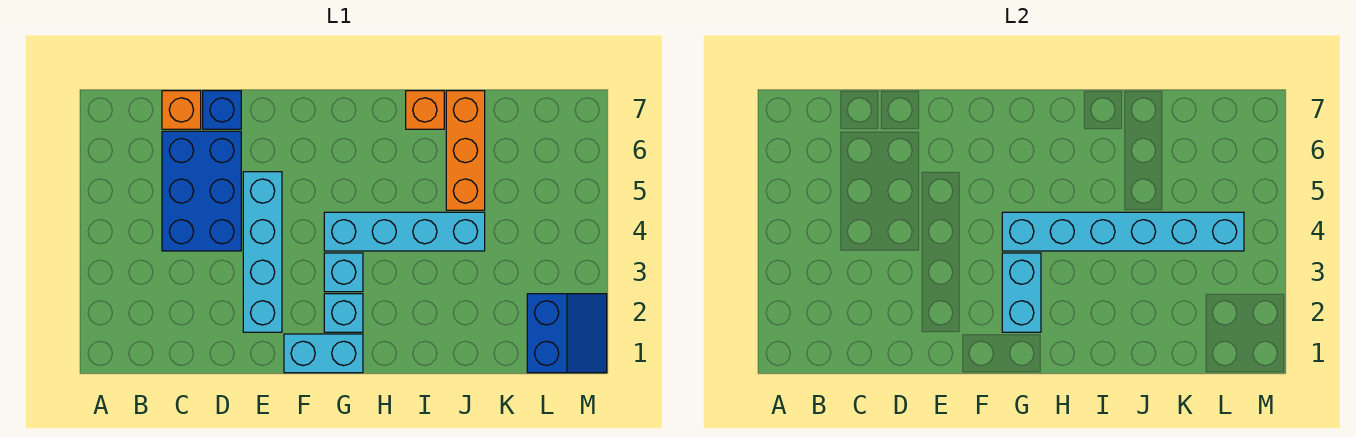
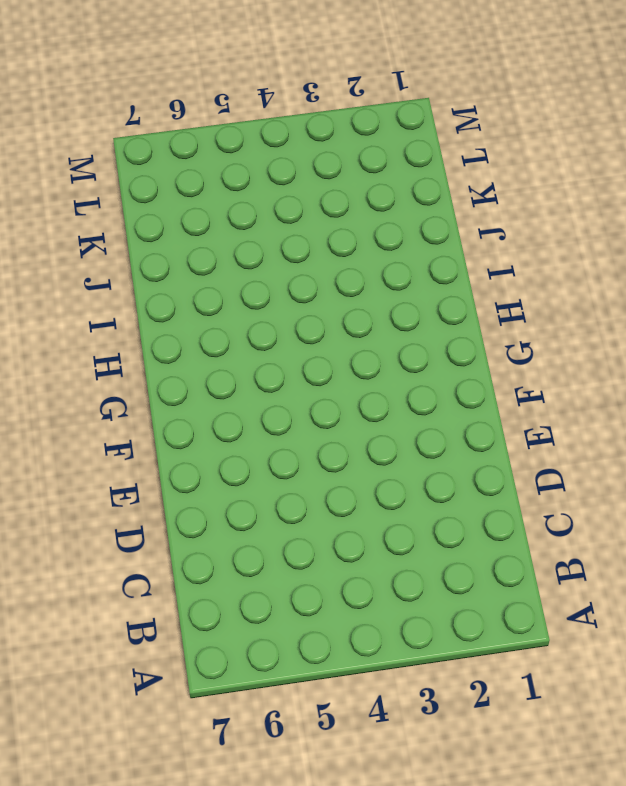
none -> blue brick C4:D6 level 1
none -> orange brick C7 level 1
none -> blue brick D7 level 1

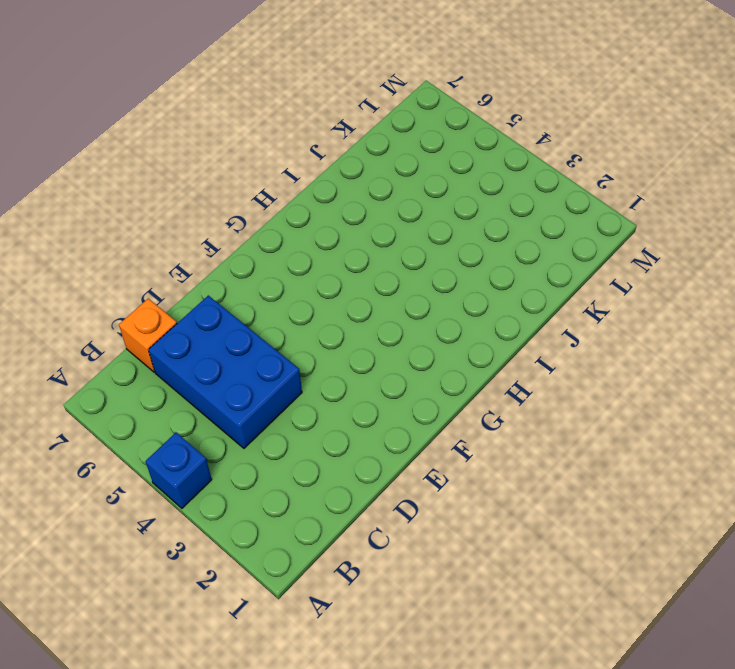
blue brick A4 level 1 -> blue brick D7 level 1
none -> cyan brick E2:E5 level 1
none -> cyan brick F1:G1 level 1
none -> cyan brick G2 level 1

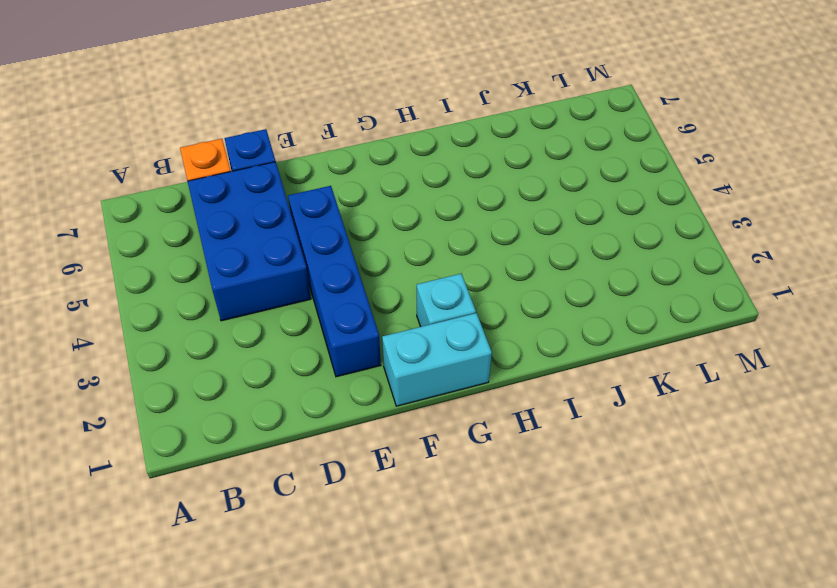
blue brick E2:E5 level 1 -> cyan brick E2:E5 level 1
none -> cyan brick G3 level 1
none -> cyan brick G4:J4 level 1
none -> orange brick I7 level 1

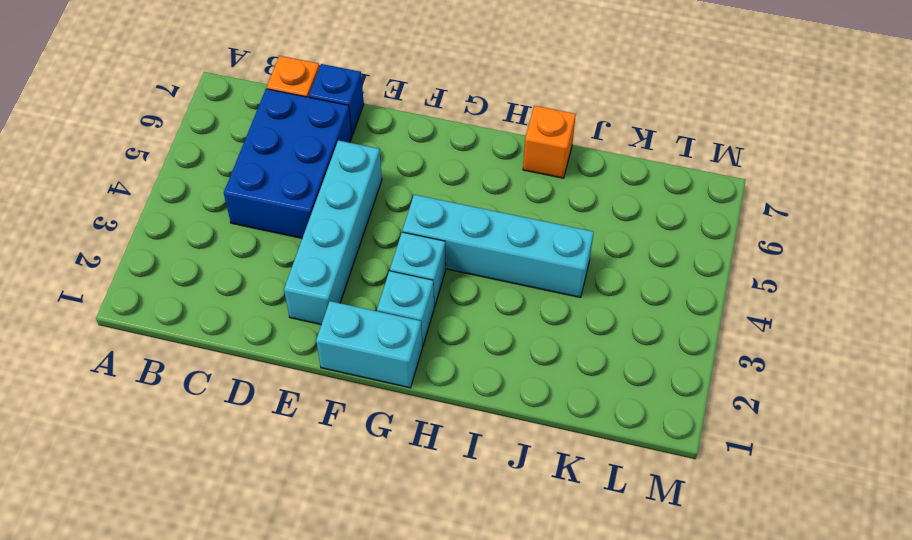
none -> orange brick J5:J7 level 1
none -> blue slope L1:M2 level 1 top L
none -> cyan brick G2:G3 level 2

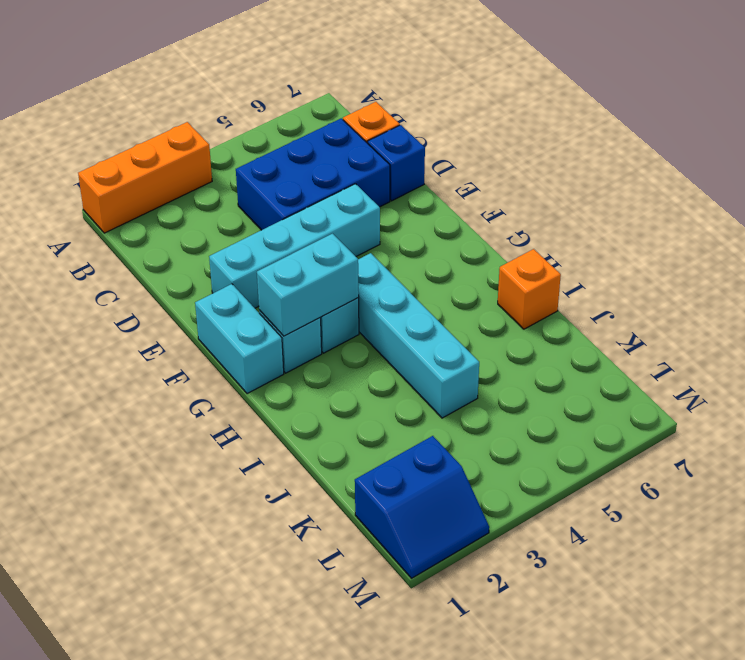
orange brick A1:A3 level 1 -> orange brick J5:J7 level 1
none -> cyan brick G4:L4 level 2

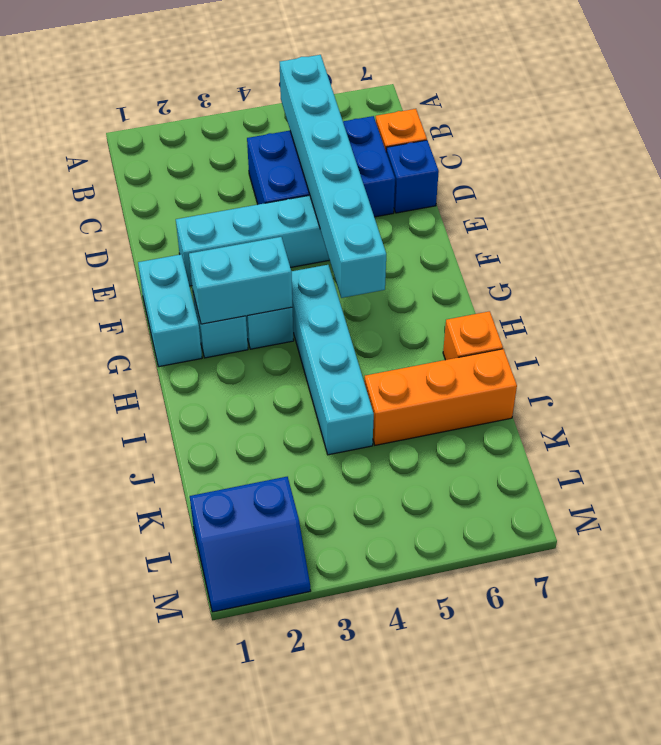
cyan brick B5:G5 level 2 -> cyan brick G4:L4 level 2

